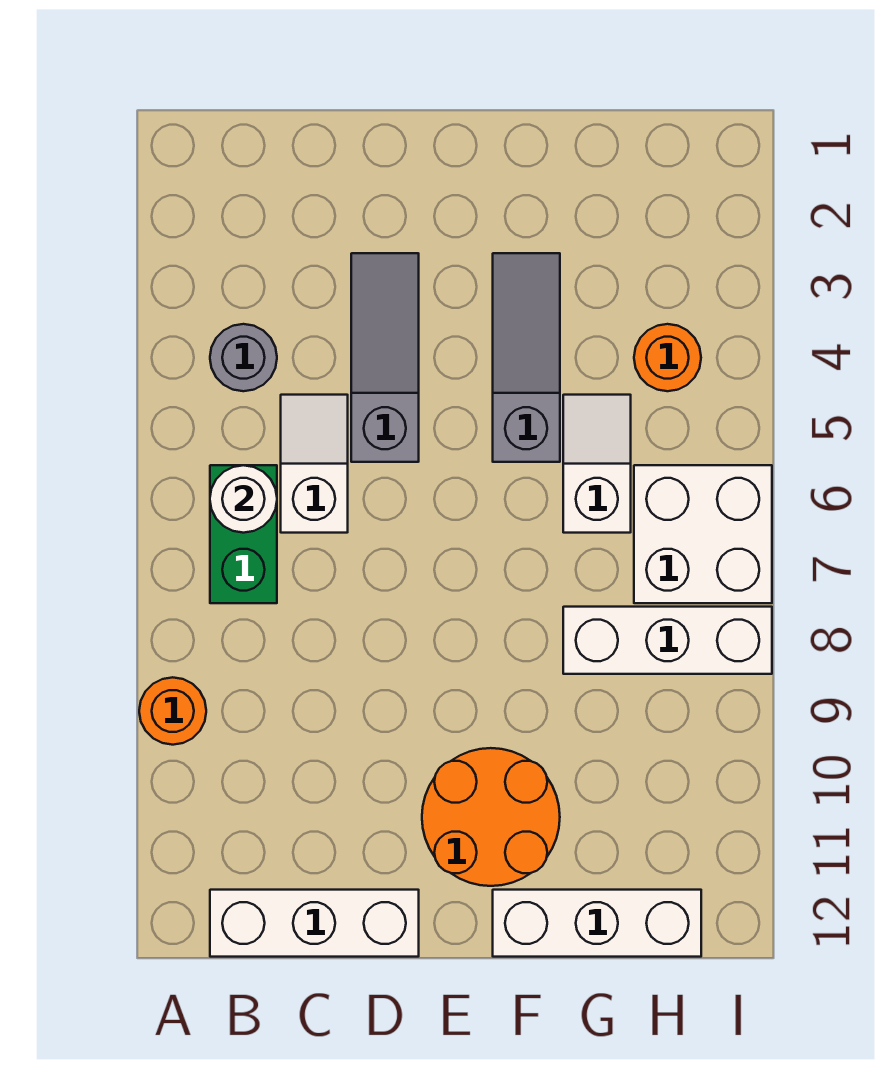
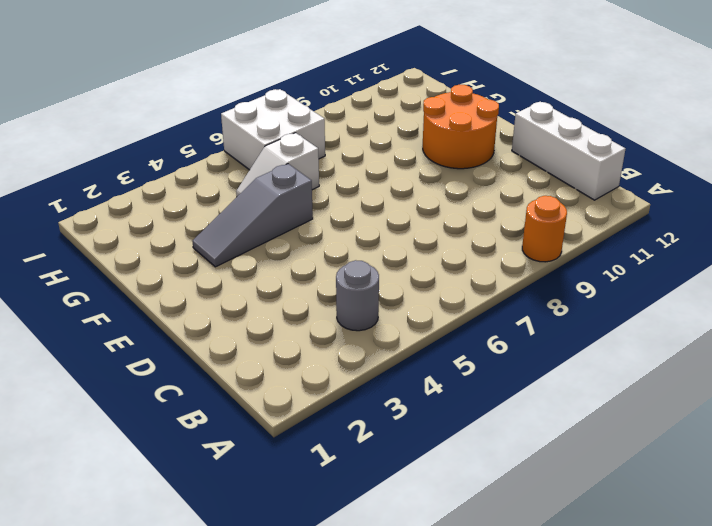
none -> green brick B6:B7 level 1
none -> white slope C5:C6 level 1 top 6
none -> grey slope D3:D5 level 1 top 5

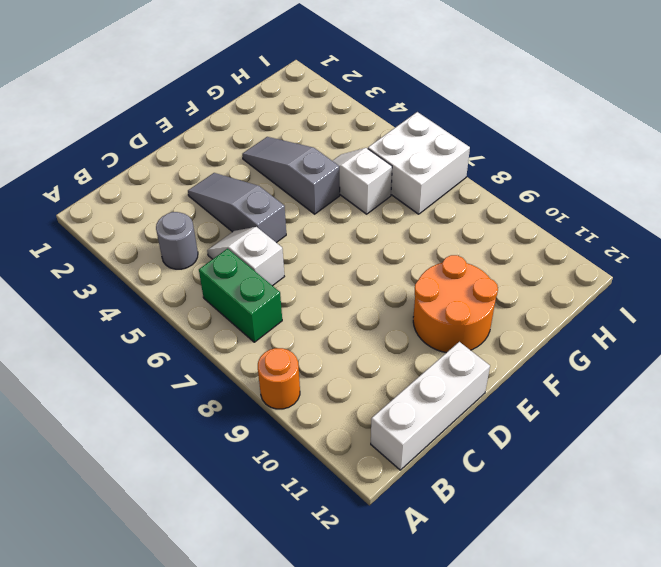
none -> white brick F12:H12 level 1
none -> white brick G8:I8 level 1
none -> orange round brick H4 level 1

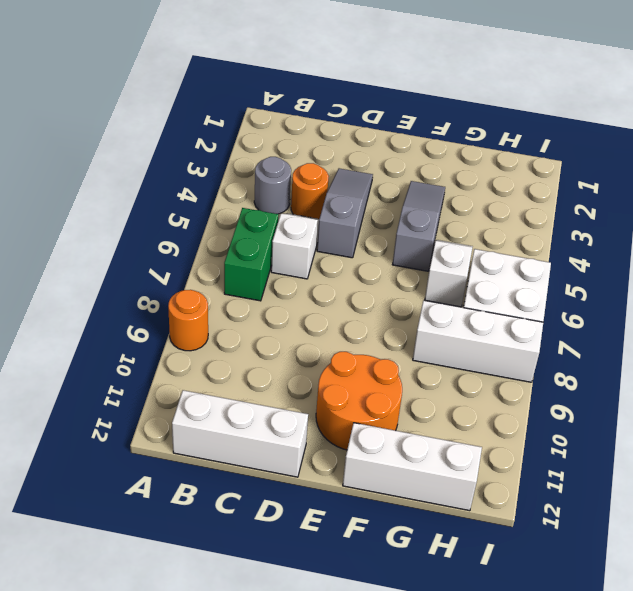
orange round brick C4 level 1 -> orange round brick H4 level 1
none -> white round brick B6 level 2

